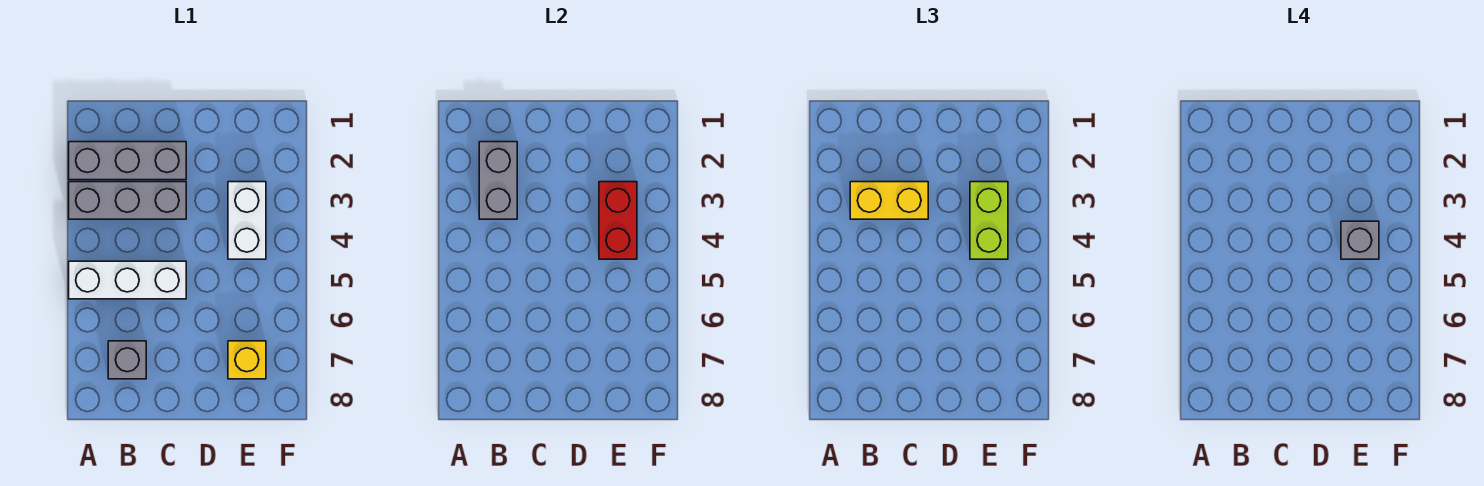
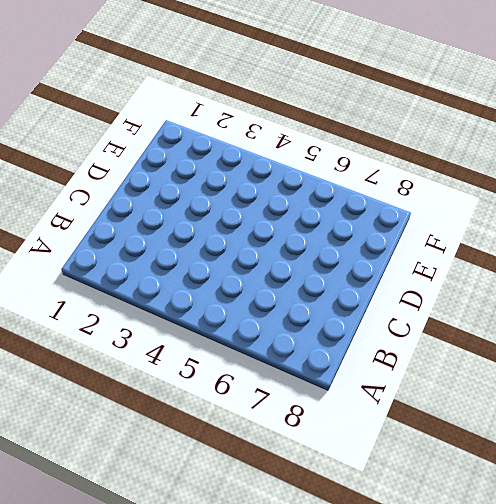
none -> grey brick A2:C2 level 1
none -> grey brick A3:C3 level 1

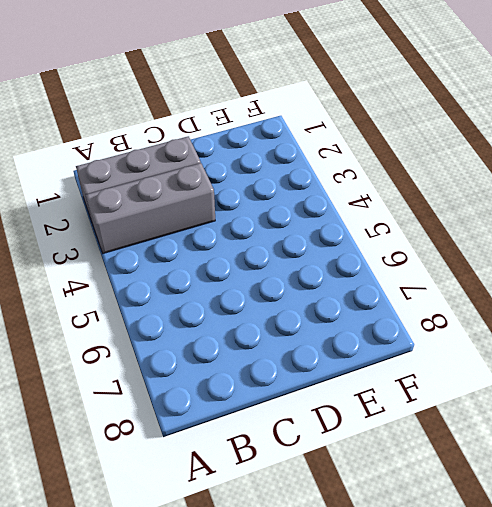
none -> white brick A5:C5 level 1
none -> grey brick B7 level 1

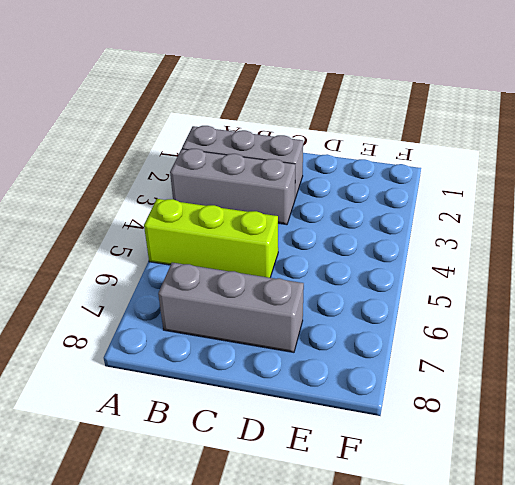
lime brick A5:C5 level 1 -> white brick A5:C5 level 1
grey brick B7:D7 level 1 -> grey brick B7 level 1
none -> white brick E3:E4 level 1
none -> yellow brick E7 level 1

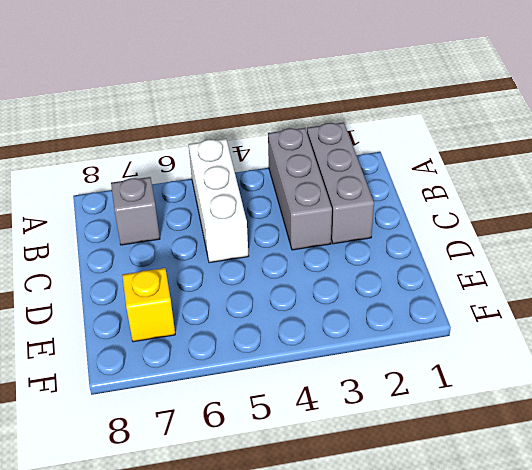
none -> white brick E3:E4 level 1
none -> grey brick B2:B3 level 2

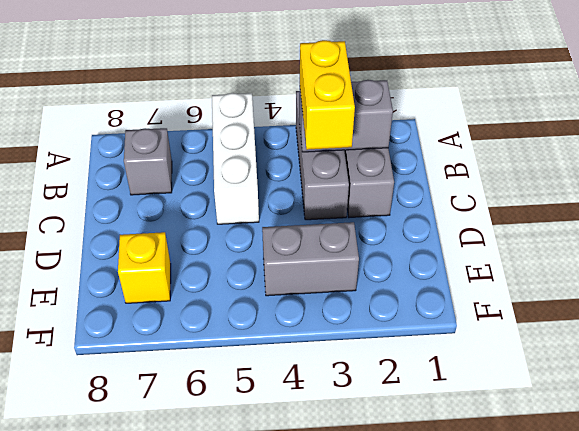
grey brick E3:E4 level 1 -> white brick E3:E4 level 1
none -> red brick E3:E4 level 2
none -> lime brick E3:E4 level 3

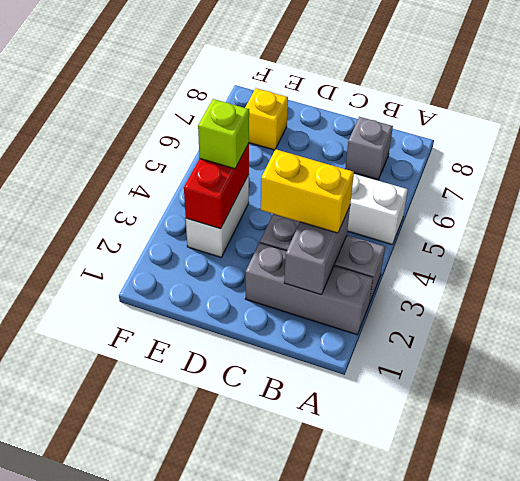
lime brick E4 level 3 -> lime brick E3:E4 level 3
none -> grey brick E4 level 4

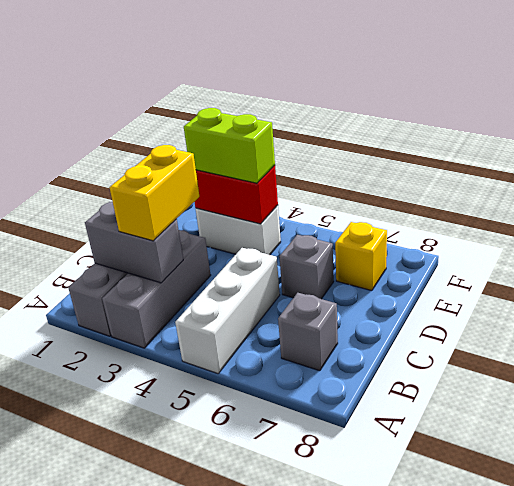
grey brick D6 level 1 -> grey brick E4 level 4

